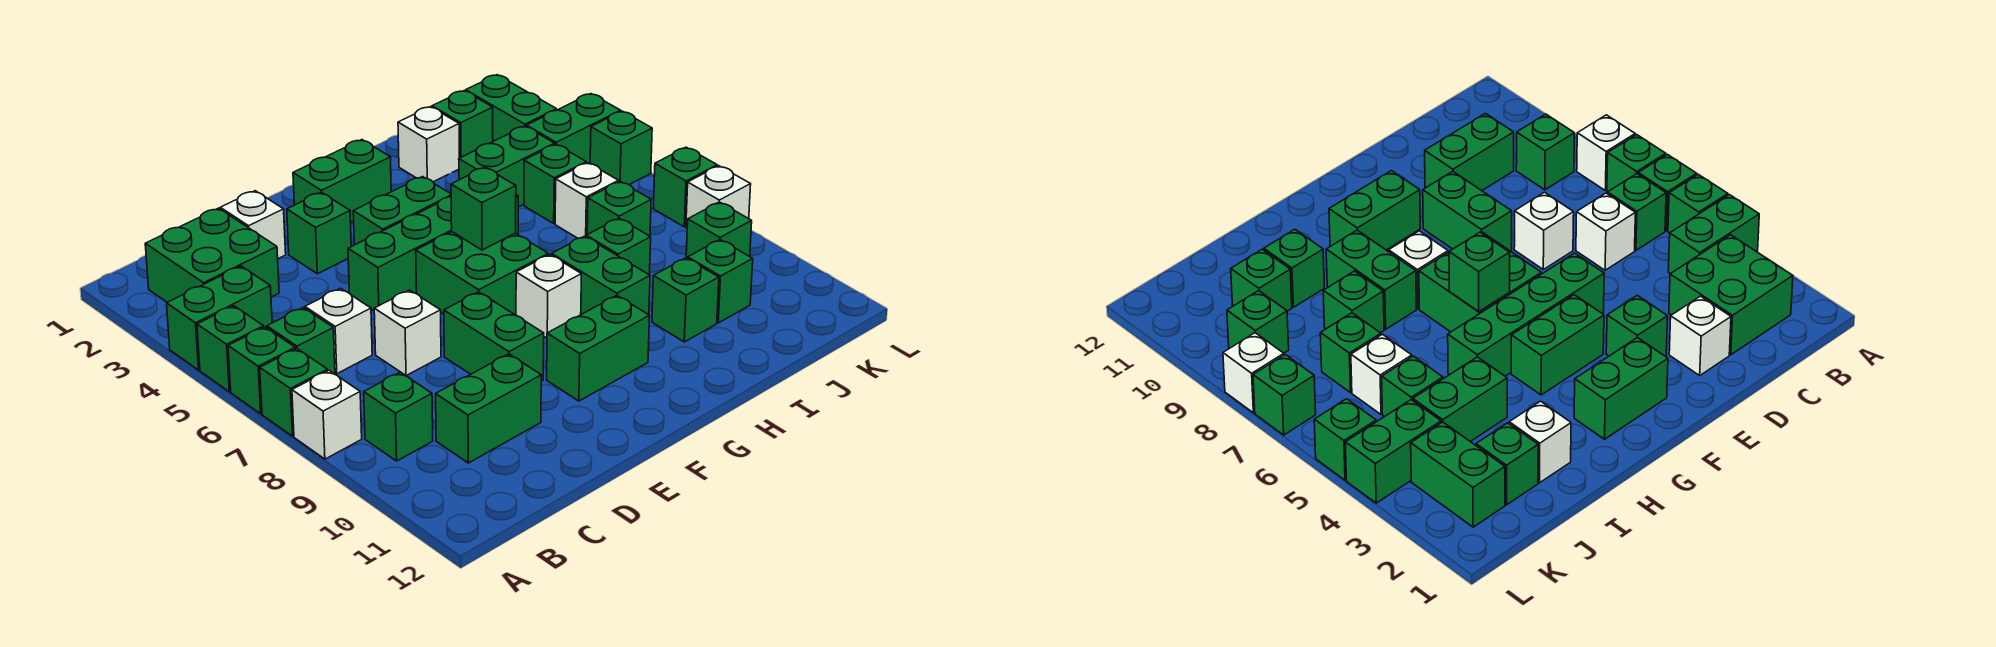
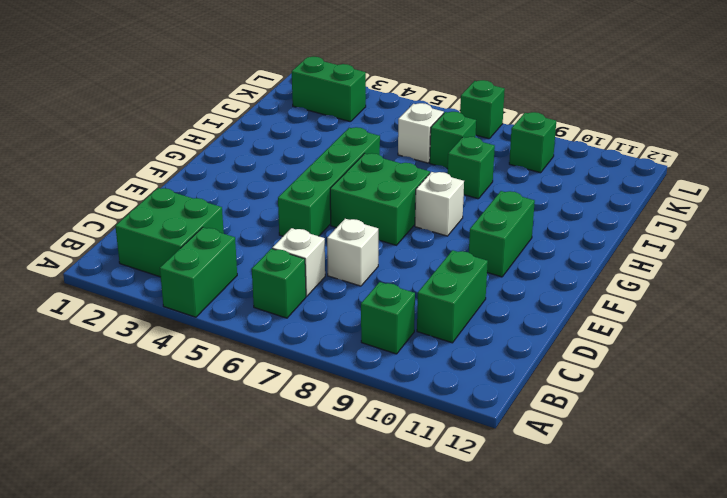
none -> green brick A5 level 1
none -> green brick A6 level 1
none -> green brick A7 level 1
none -> white brick A8 level 1

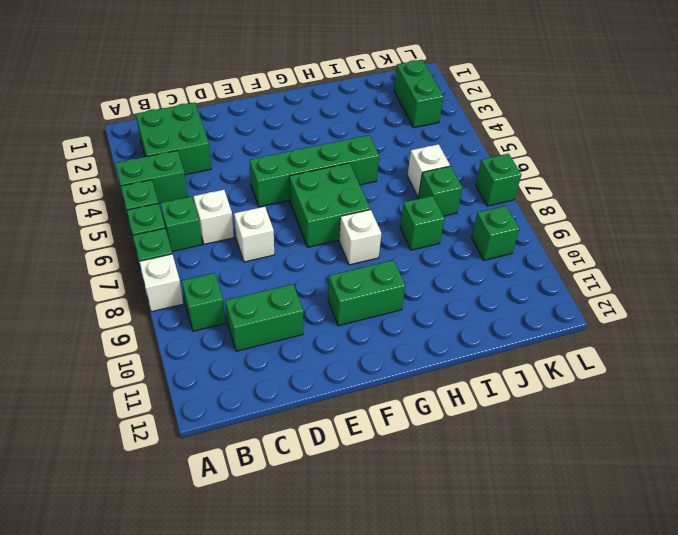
none -> white brick D2 level 1
none -> green brick E3 level 1
none -> green brick E8:E9 level 1
none -> green brick F2:G2 level 1

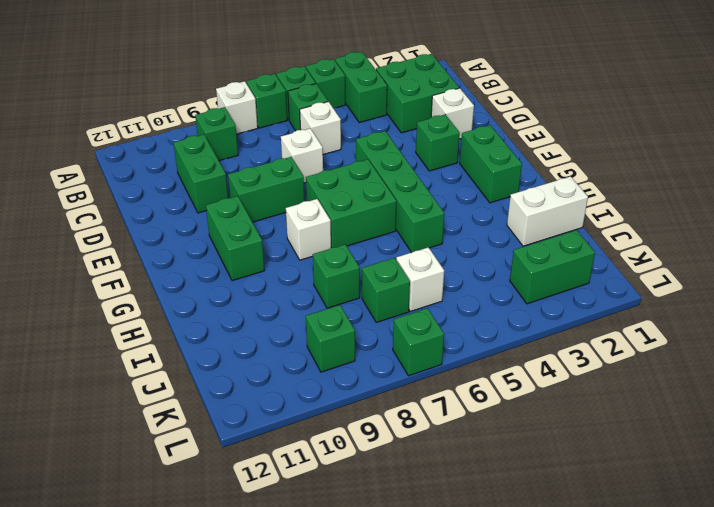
white brick I1:I2 level 1 -> white brick I2 level 1
none -> green brick F4:G4 level 1
none -> green brick H8:H9 level 1
none -> green brick I4:J4 level 1
none -> green brick I10 level 1

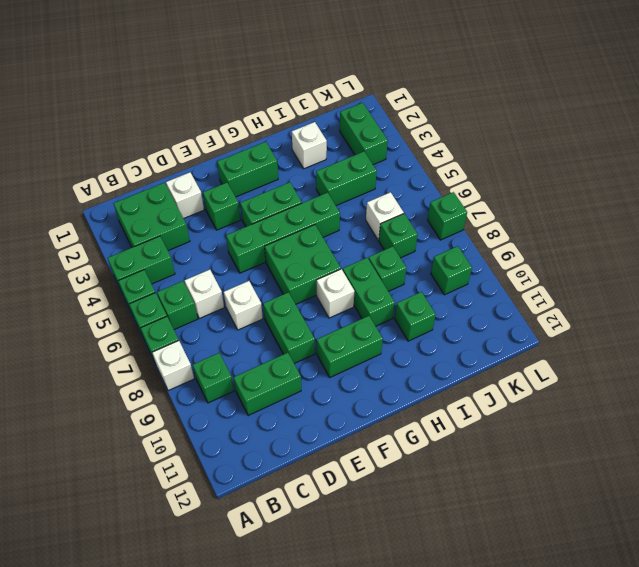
none -> green brick J2 level 1
none -> green brick J5 level 1
none -> green brick J10 level 1
none -> green brick K4:L4 level 1

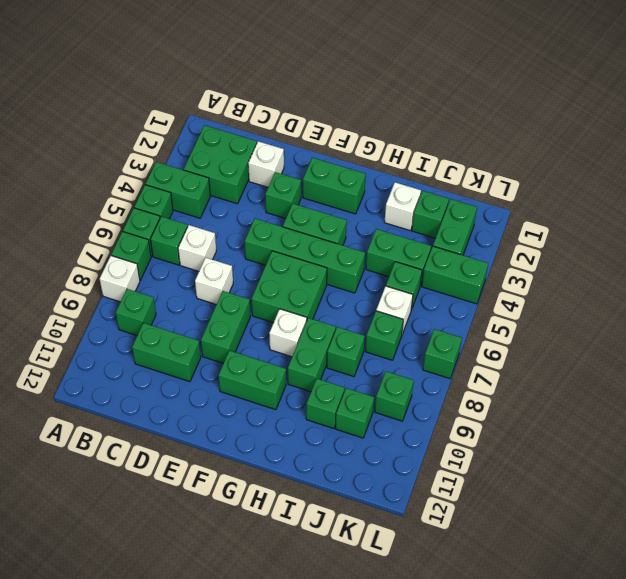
none -> green brick L5 level 1
none -> white brick L8 level 1
none -> green brick G6 level 2

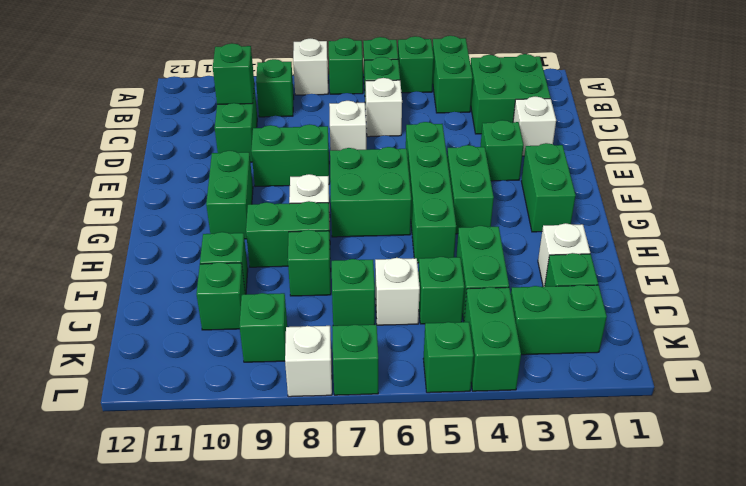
green brick C10 level 2 -> green brick G6 level 2

